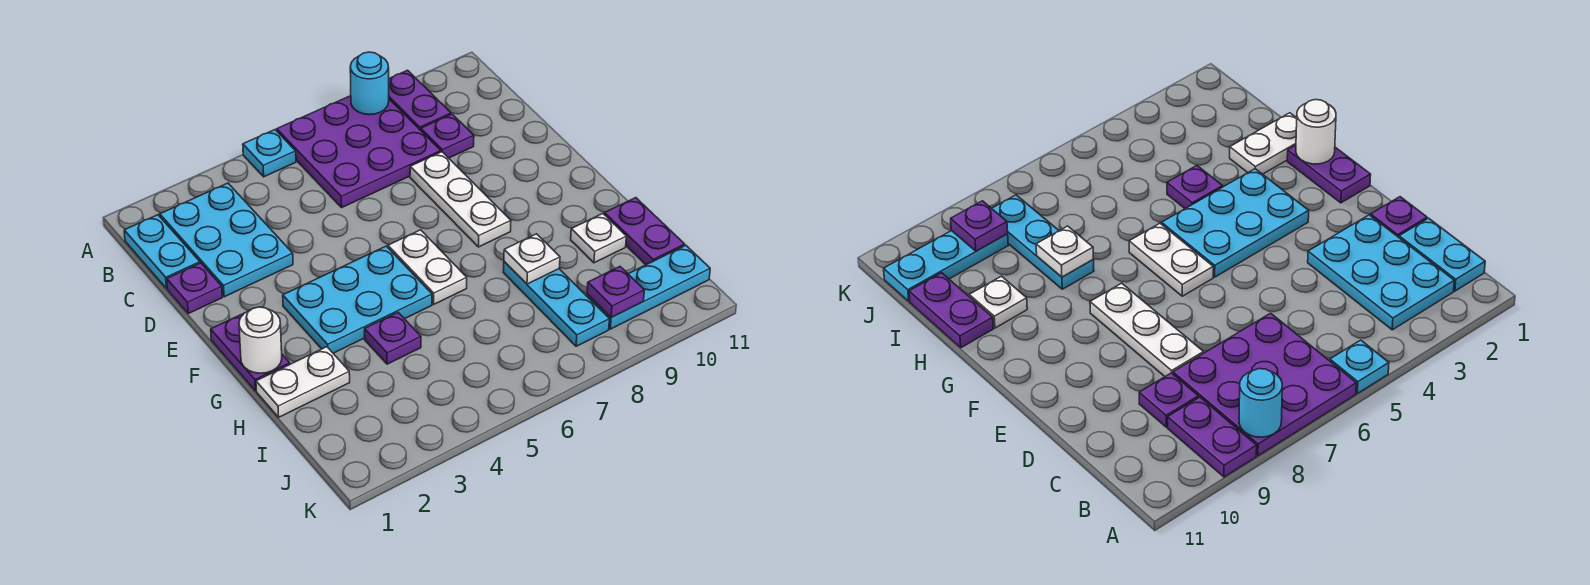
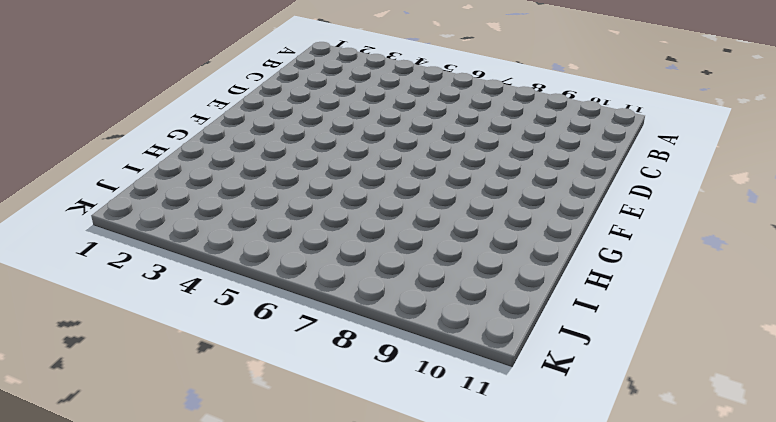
none -> cyan plate A5 level 1
none -> purple plate A6:C8 level 1
none -> purple plate A9:B9 level 1

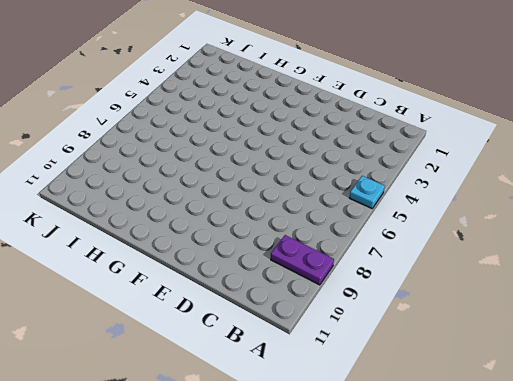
none -> purple plate A6:C8 level 1
none -> cyan plate B1:C1 level 1
none -> cyan plate B2:D3 level 1

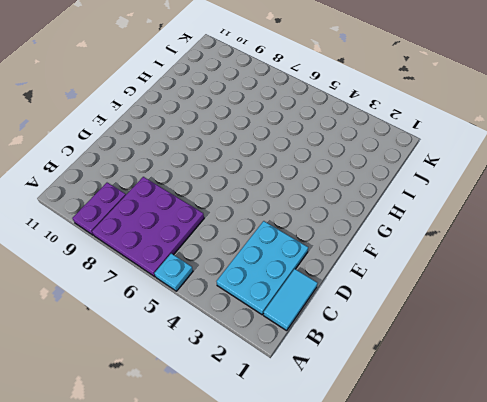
cyan tile B1:C1 level 1 -> cyan plate B1:C1 level 1
none -> purple plate C9 level 1
none -> purple plate D1 level 1
none -> white plate D8:F8 level 1

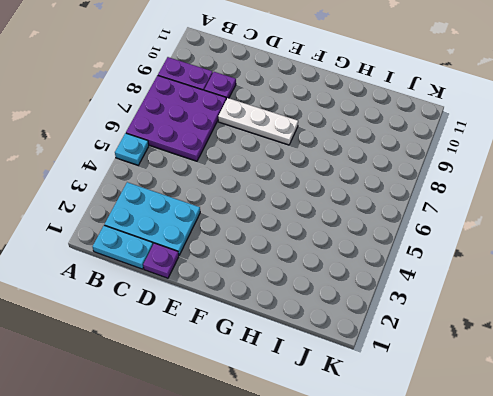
none -> purple plate F1:G1 level 1
none -> cyan plate F3:G5 level 1
none -> white plate F6:G6 level 1

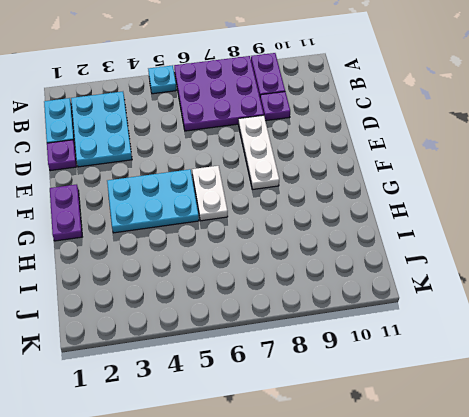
none -> white plate H1:H2 level 1
none -> purple plate H4 level 1
none -> cyan plate H8:J8 level 1

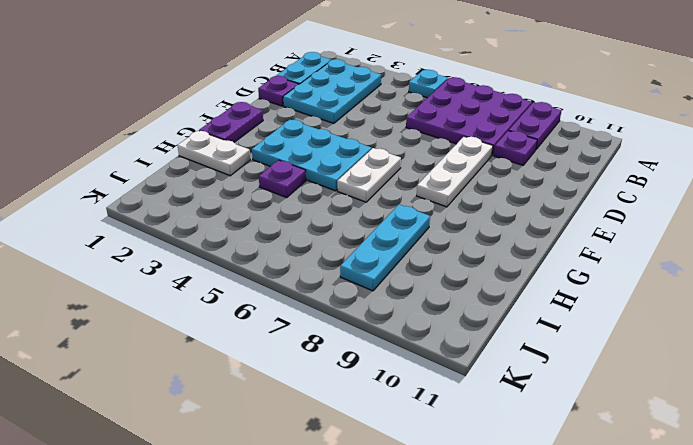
none -> white plate H10 level 1
none -> purple plate H11:I11 level 1
none -> cyan plate J9:J11 level 1

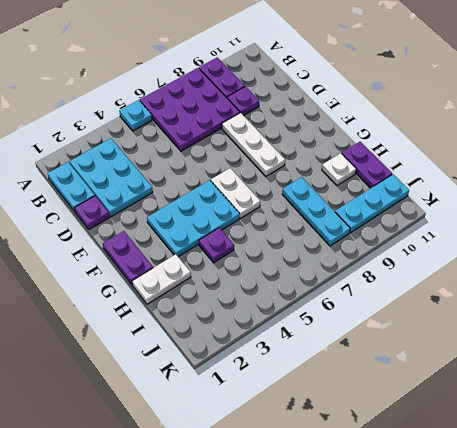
none -> cyan round brick A8 level 2
none -> white round brick G1 level 2
none -> white plate H8 level 2

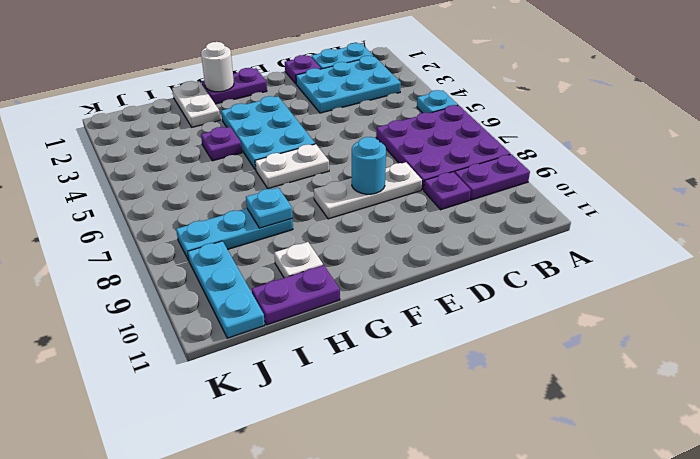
cyan round brick E8 level 2 -> cyan round brick A8 level 2
cyan plate H8 level 2 -> white plate H8 level 2
none -> purple plate J9 level 2

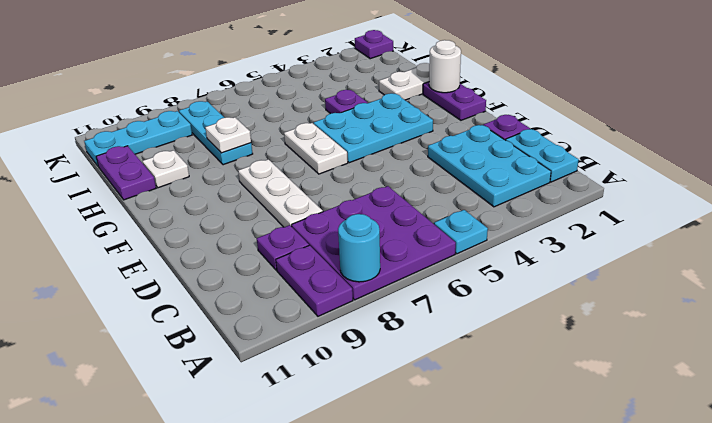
purple plate K1 level 1 -> purple plate J9 level 2

